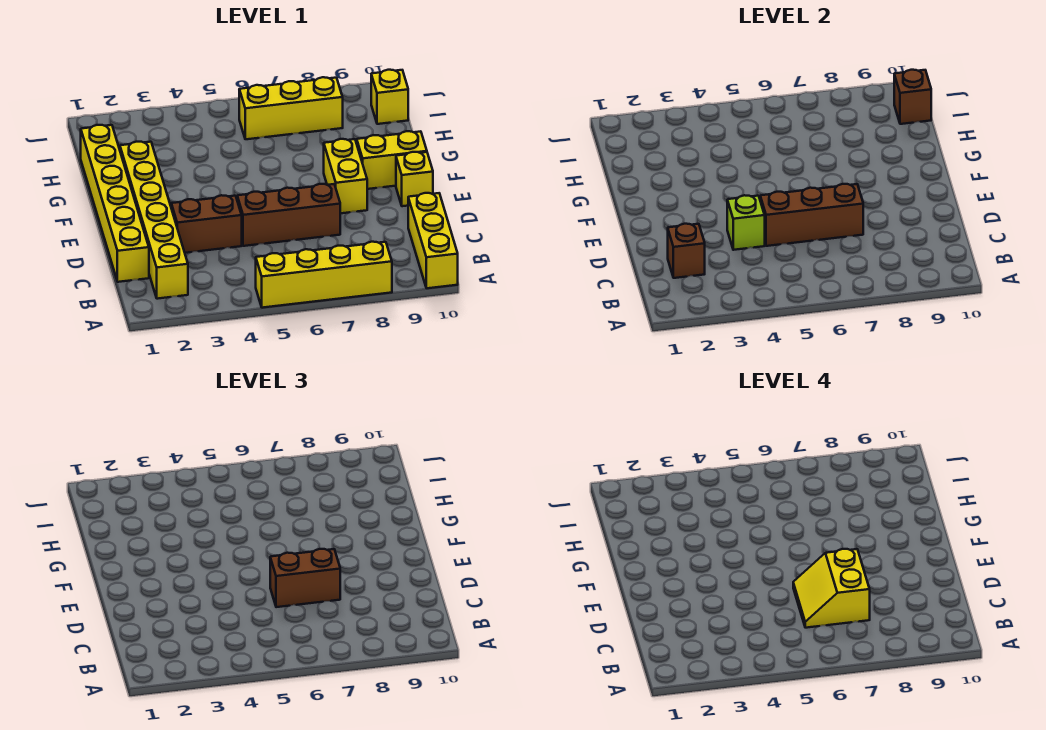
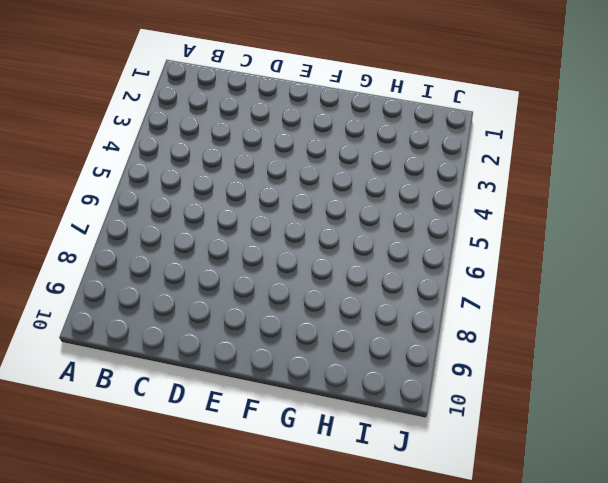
none -> yellow brick A5:A8 level 1
none -> yellow brick A10:C10 level 1
none -> yellow brick B2:G2 level 1

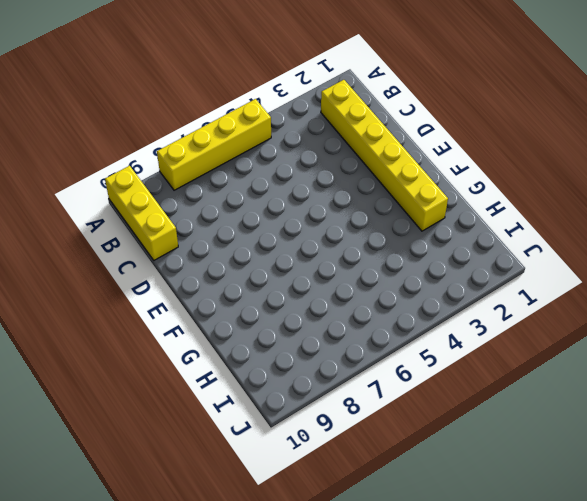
none -> yellow brick C1:H1 level 1
none -> brown brick D3:D4 level 1
none -> brown brick D5:D7 level 1

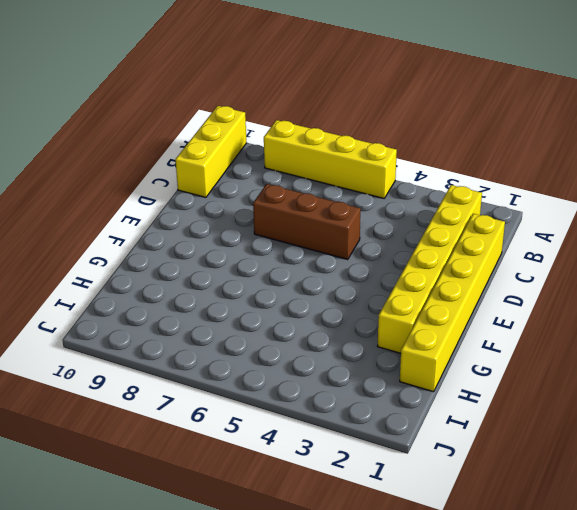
none -> brown brick D3:D4 level 1
none -> yellow brick E8:F8 level 1
none -> yellow brick E10 level 1

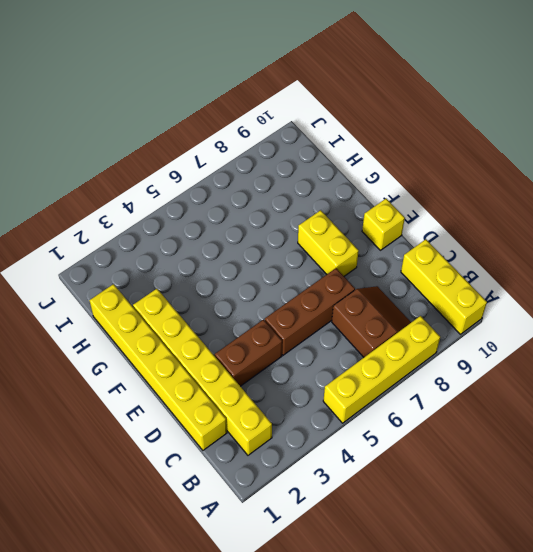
brown slope B7:C8 level 1 top 7 -> none
none -> yellow brick F9:F10 level 1
none -> yellow brick I6:I8 level 1
none -> yellow brick I10 level 1

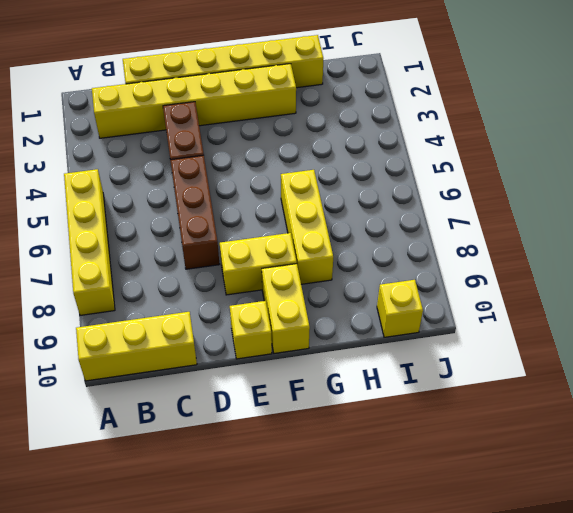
yellow brick G6:G8 level 1 -> yellow brick I6:I8 level 1
none -> brown brick C2 level 2
none -> lime brick D4 level 2
none -> brown brick D5:D7 level 2

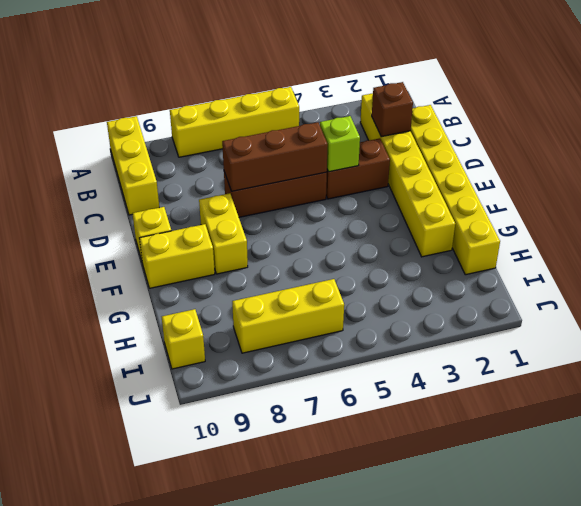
none -> brown brick I10 level 2
none -> brown brick D6:D7 level 3
none -> yellow slope C6:D7 level 4 top 7

